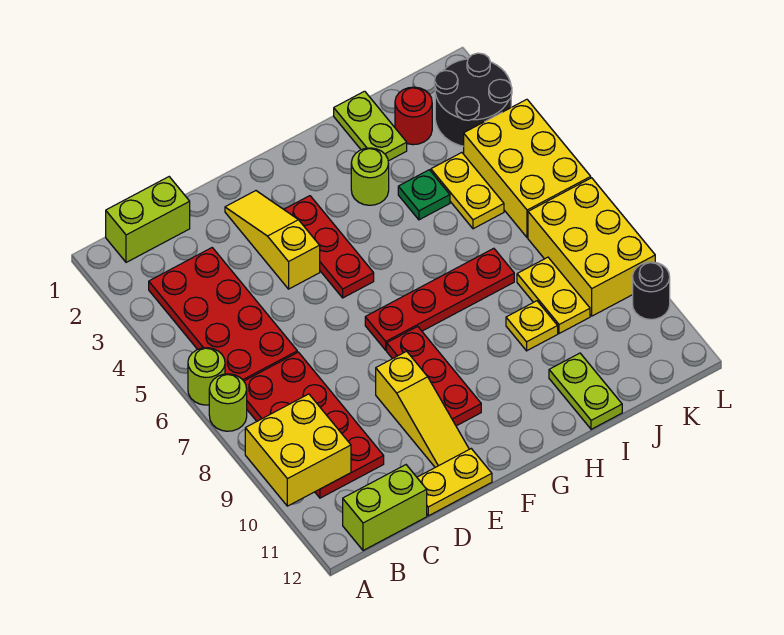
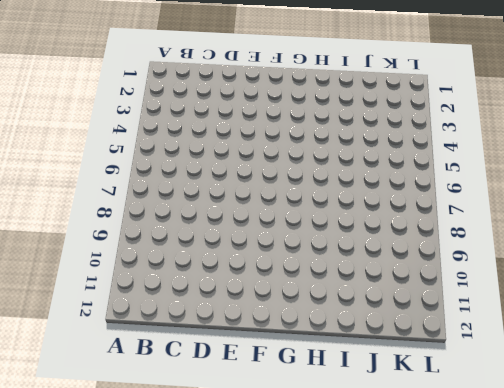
none -> lime round brick A6 level 1
none -> lime round brick A7 level 1
none -> lime brick B1:C1 level 1

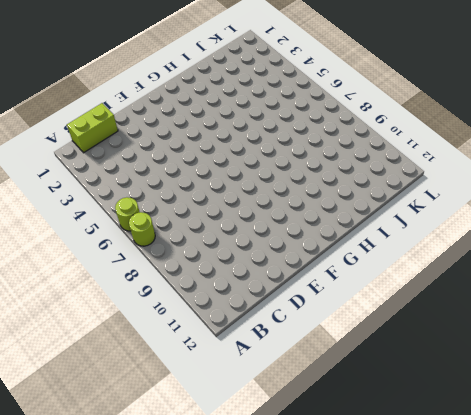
none -> red plate B3:C6 level 1
none -> red plate B7:C10 level 1
none -> lime brick B12:C12 level 1

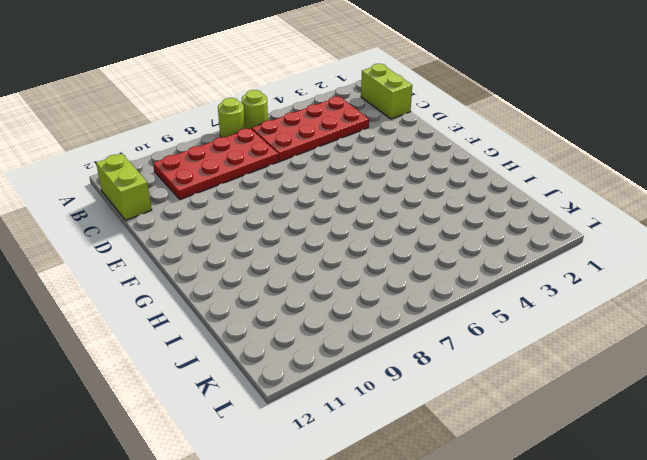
none -> yellow plate D12:E12 level 1
none -> yellow slope E2:E4 level 1 top 4
none -> yellow slope E9:E11 level 1 top 9

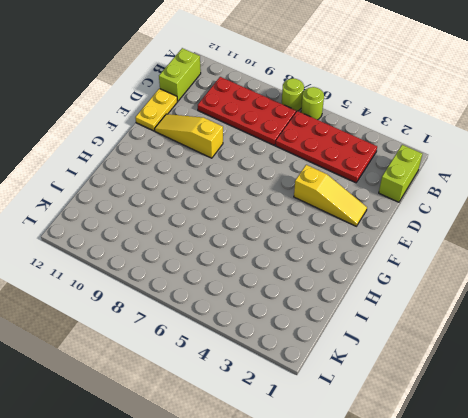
none -> red plate F3:F5 level 1
none -> red plate F7:I7 level 1
none -> red plate F8:F10 level 1

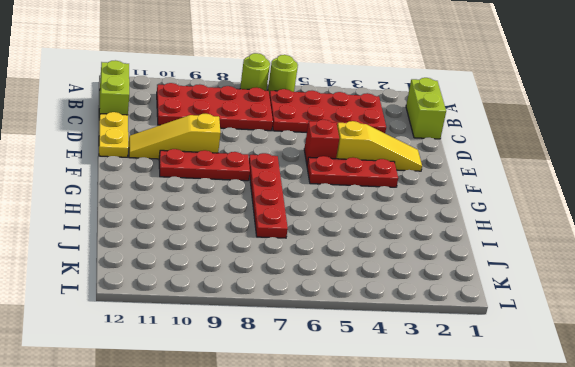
red brick E5 level 1 -> none
none -> lime round brick H3 level 1
none -> lime plate I1:I2 level 1
none -> green plate I4 level 1

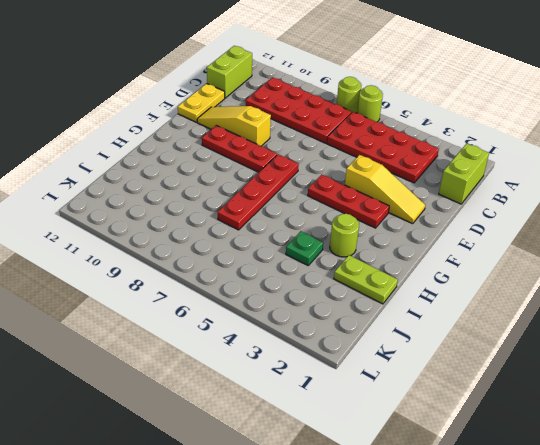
none -> yellow plate I9 level 1
none -> lime plate I11:I12 level 1
none -> red round brick J2 level 1

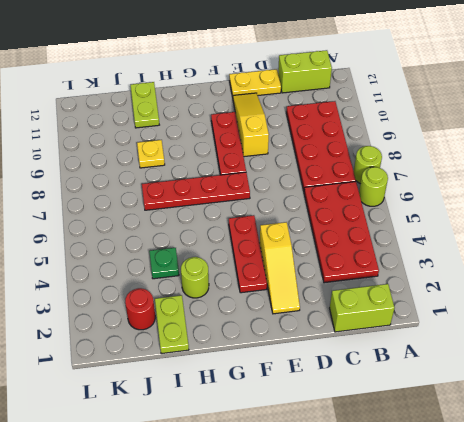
none -> yellow plate J4:J5 level 1
none -> yellow plate J8:J9 level 1
none -> black round brick K2:L3 level 1

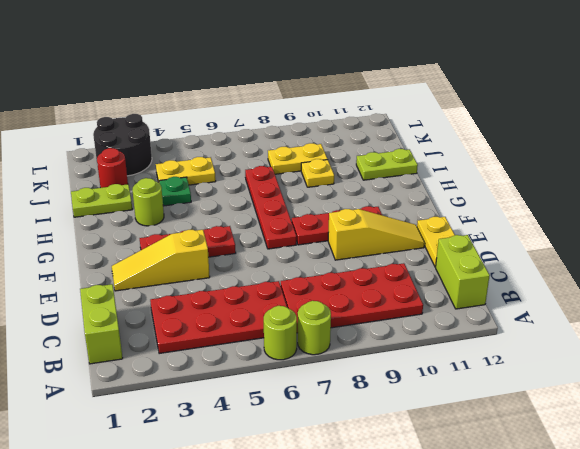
none -> yellow brick K4:L6 level 1
none -> yellow brick K7:L9 level 1
none -> black round brick L10 level 1

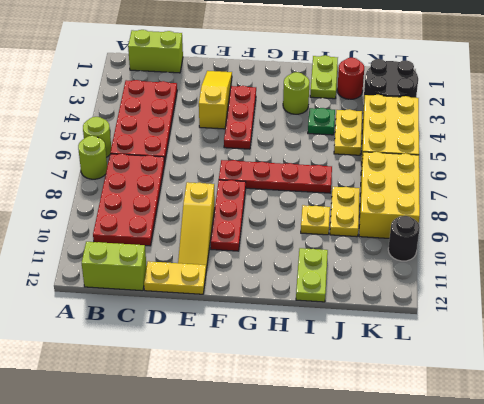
none -> yellow brick A9:B10 level 2

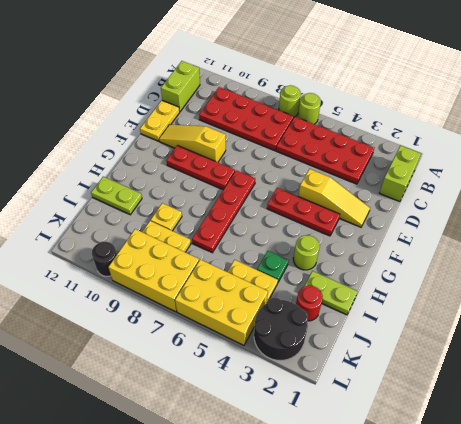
none -> yellow brick A9:B10 level 2

